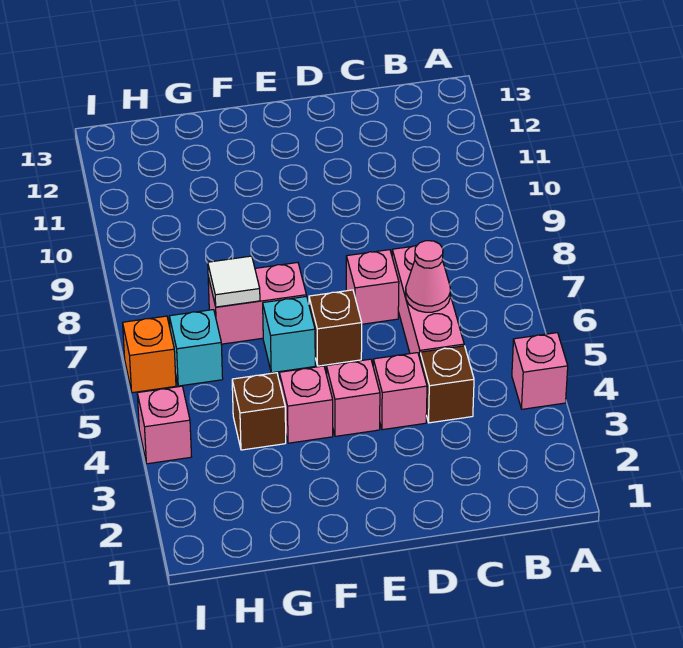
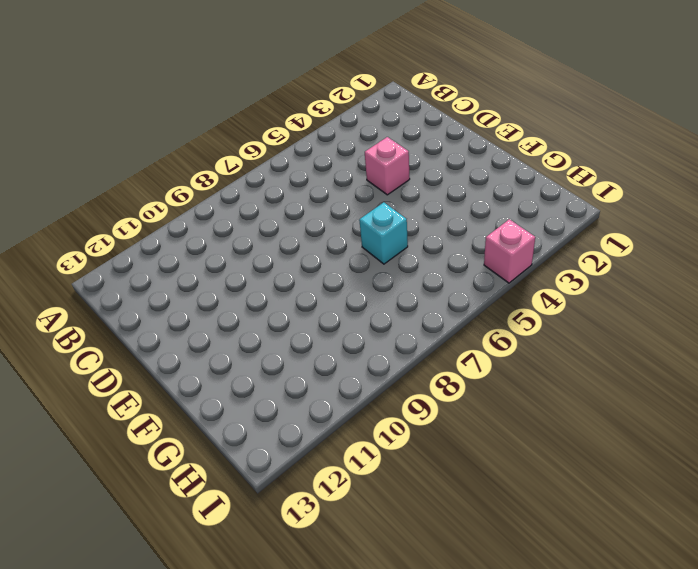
none -> pink brick A4 level 1
none -> brown brick C4 level 1
none -> pink brick C5:C7 level 1

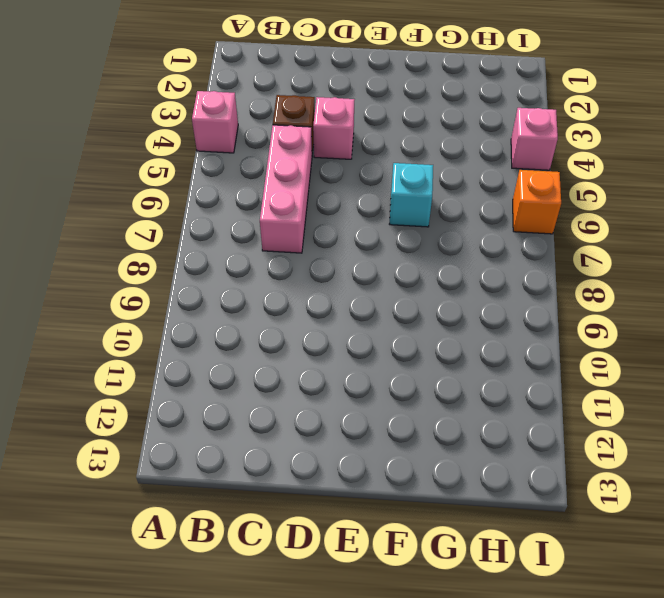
none -> pink brick D7 level 1
none -> pink brick E4 level 1
none -> brown brick E6 level 1

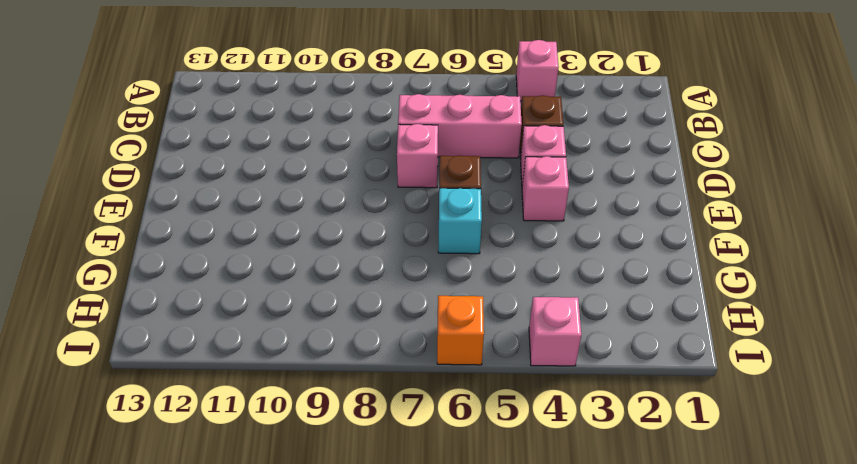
none -> pink brick F4 level 1
none -> pink brick F7:G7 level 1
none -> brown brick G4 level 1

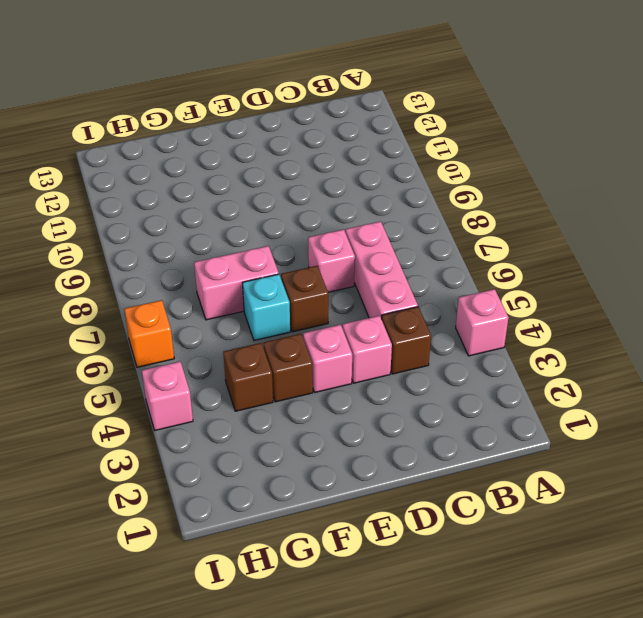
brown brick F4 level 1 -> pink brick F4 level 1
none -> cyan brick H6 level 1
none -> pink cone C6 level 2
none -> white tile G7 level 2

